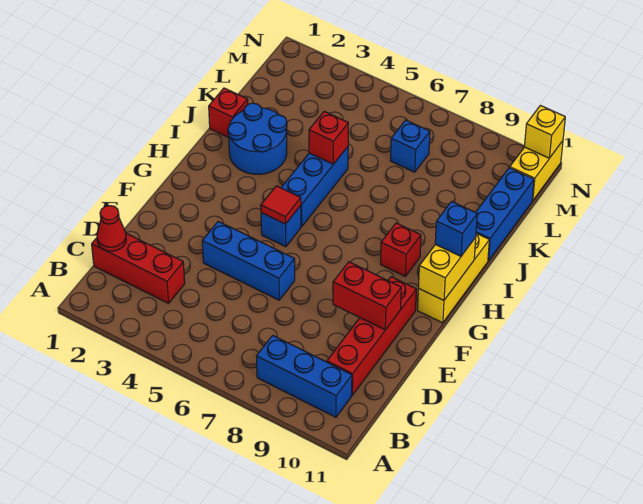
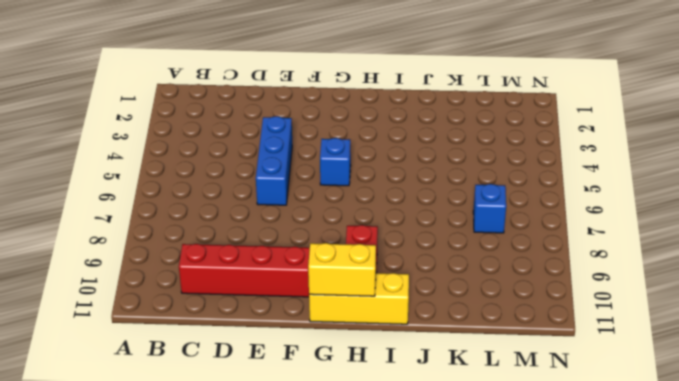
none -> blue brick B8:B10 level 1
none -> red brick C1:C3 level 1
none -> blue brick H5:J5 level 1

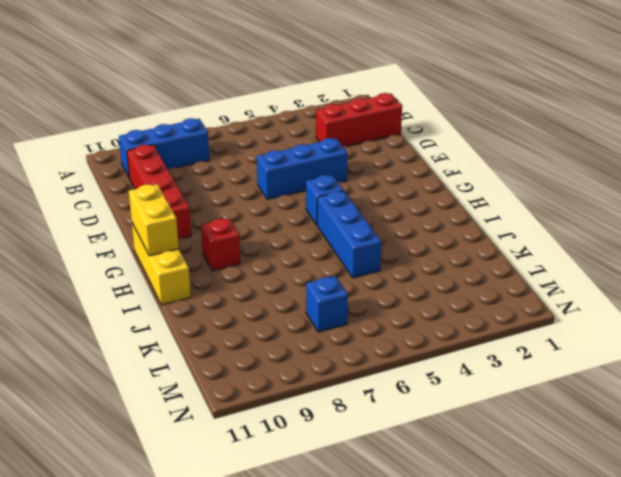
none -> blue round brick I2:J3 level 1
none -> red brick J1 level 1
none -> blue brick J11:L11 level 1

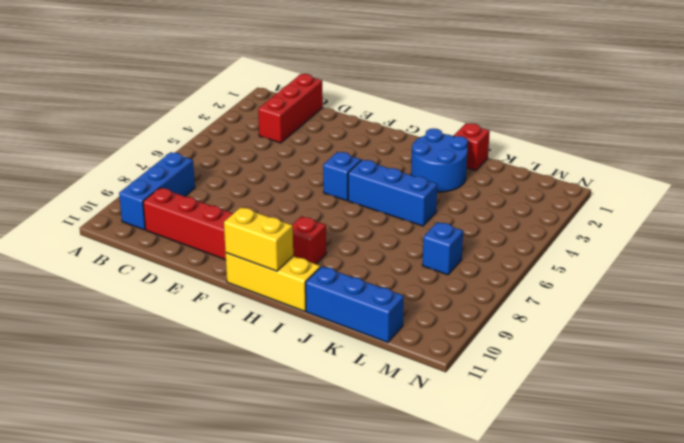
none -> blue brick E4:E6 level 1
none -> yellow brick M11:N11 level 1
none -> red cone C1 level 2

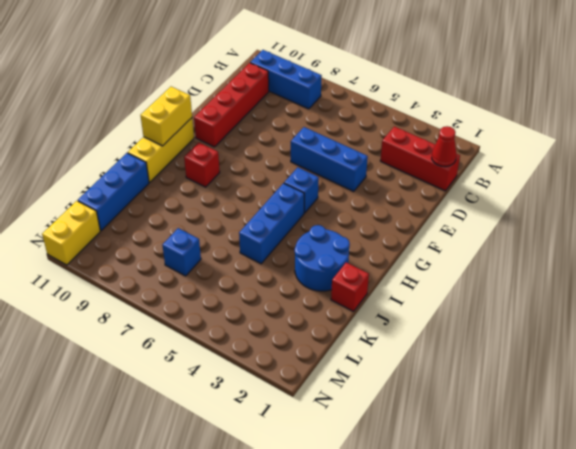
none -> red brick E9:E10 level 2
none -> red tile G5 level 2
none -> red brick J5 level 2

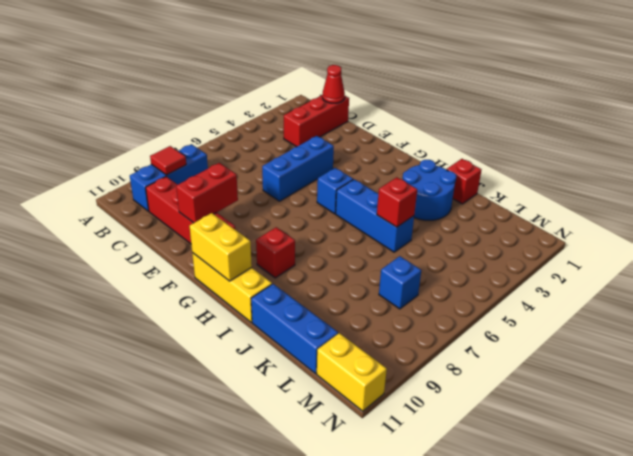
red tile B9 level 2 -> red tile G5 level 2
none -> yellow brick N11 level 2
none -> blue brick H11 level 3

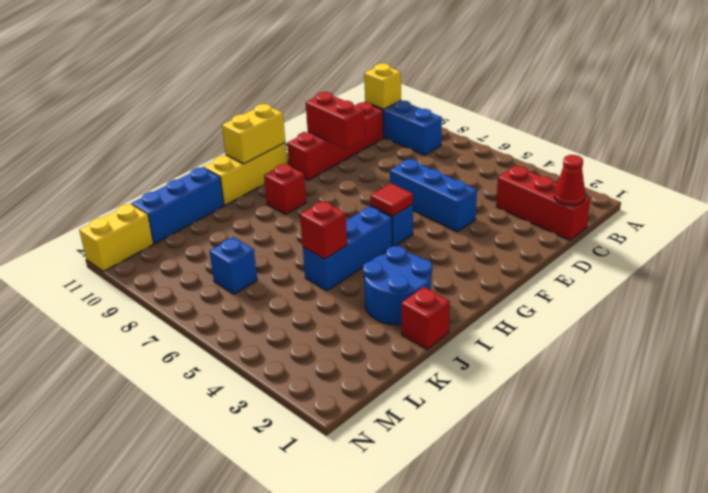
yellow brick B10 level 2 -> yellow brick N11 level 2
none -> blue brick H11 level 3

